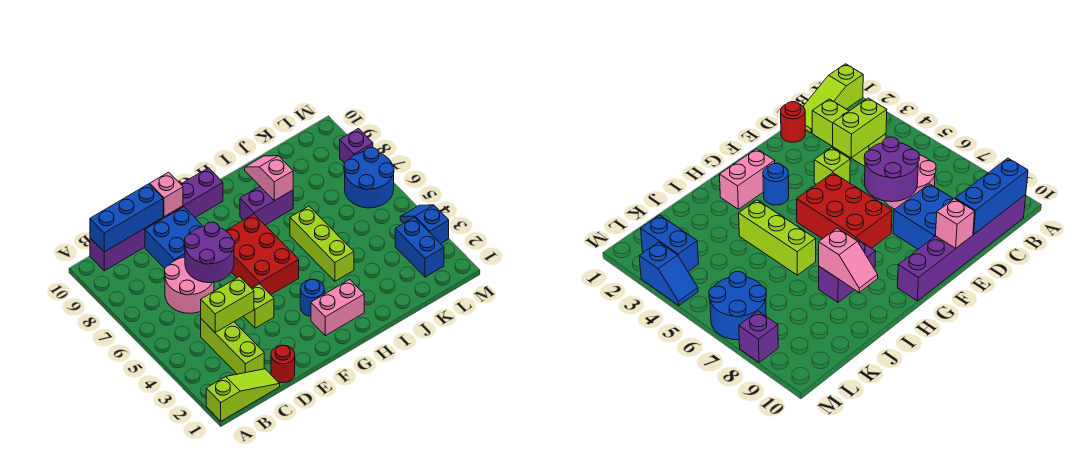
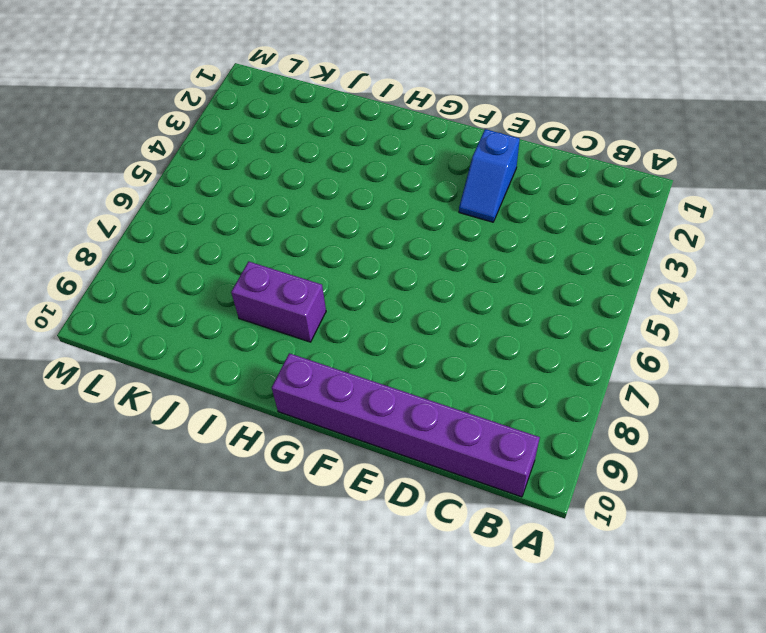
blue slope E2:E3 level 1 top 2 -> blue slope M3:M4 level 1 top 3
none -> lime slope A1:C1 level 1 top A
none -> lime brick C2:C4 level 1
none -> pink round brick C6:D7 level 1

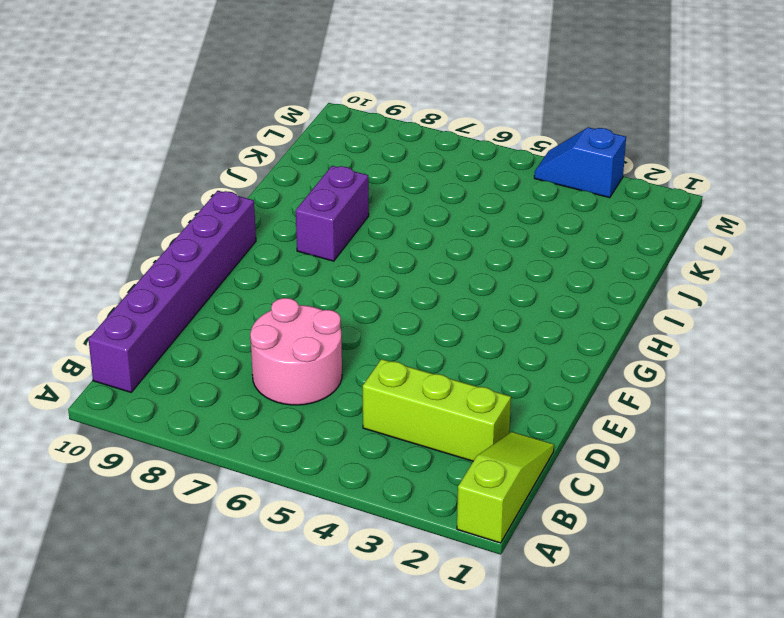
none -> red round brick D1 level 1
none -> blue brick D8:E9 level 1
none -> lime brick E4 level 1

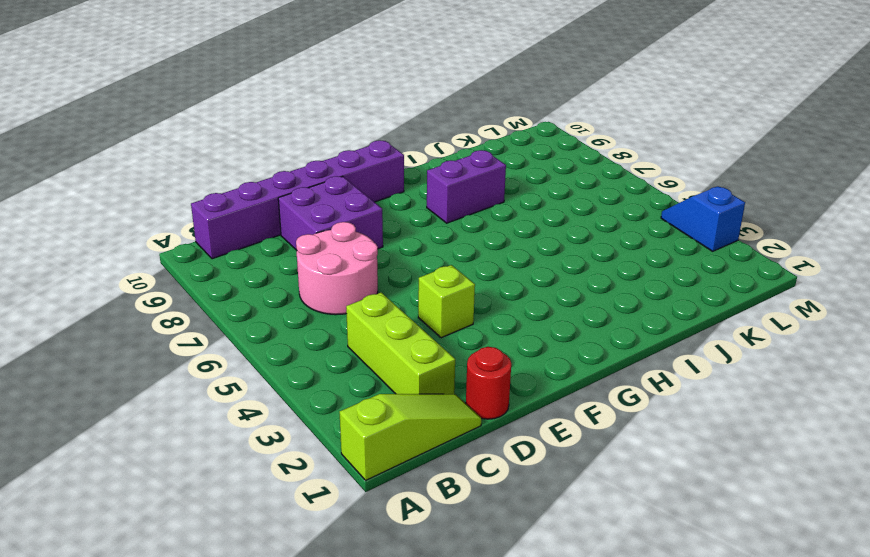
purple brick D8:E9 level 1 -> blue brick D8:E9 level 1
none -> red brick F5:G7 level 1
none -> pink brick G2:H2 level 1
none -> blue round brick G3 level 1

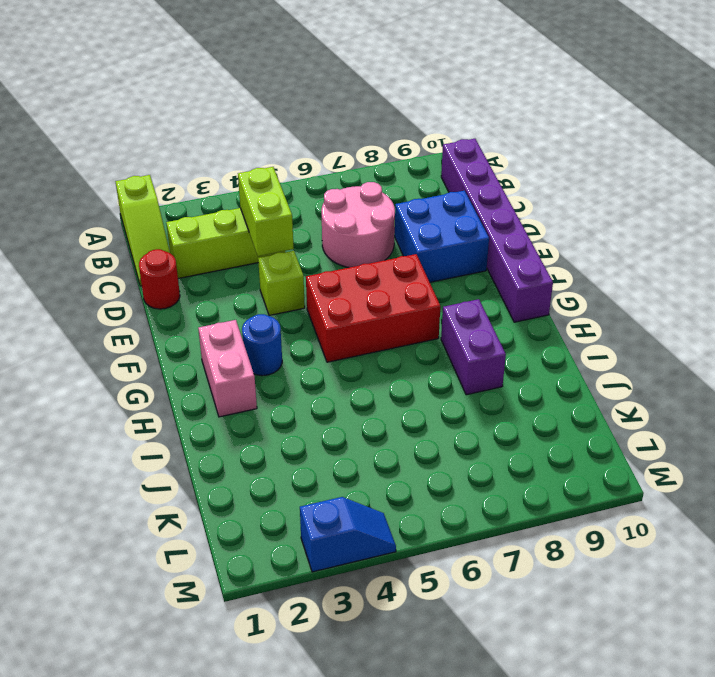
none -> lime brick I4:I6 level 1
none -> blue brick L2:L3 level 1
none -> blue round brick L6:M7 level 1

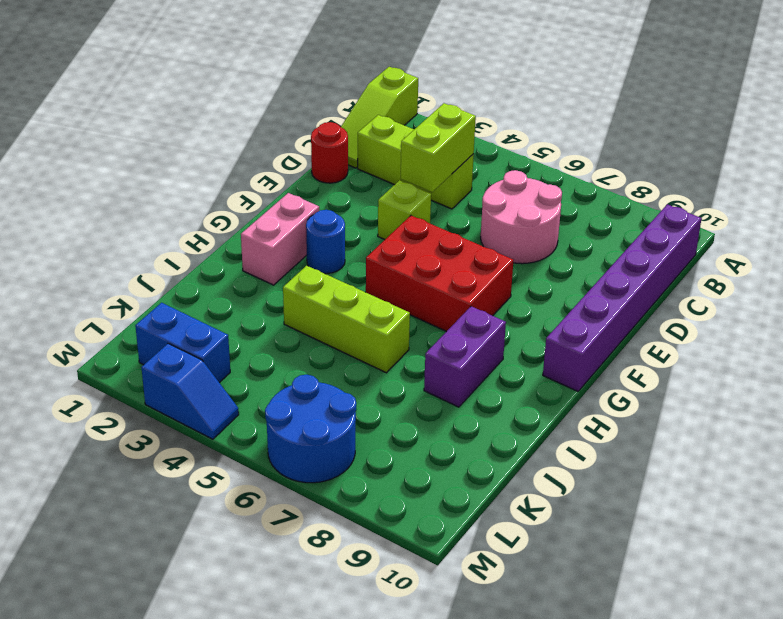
none -> blue brick D8:E9 level 1
none -> purple brick M8 level 1
none -> blue brick B10:D10 level 2

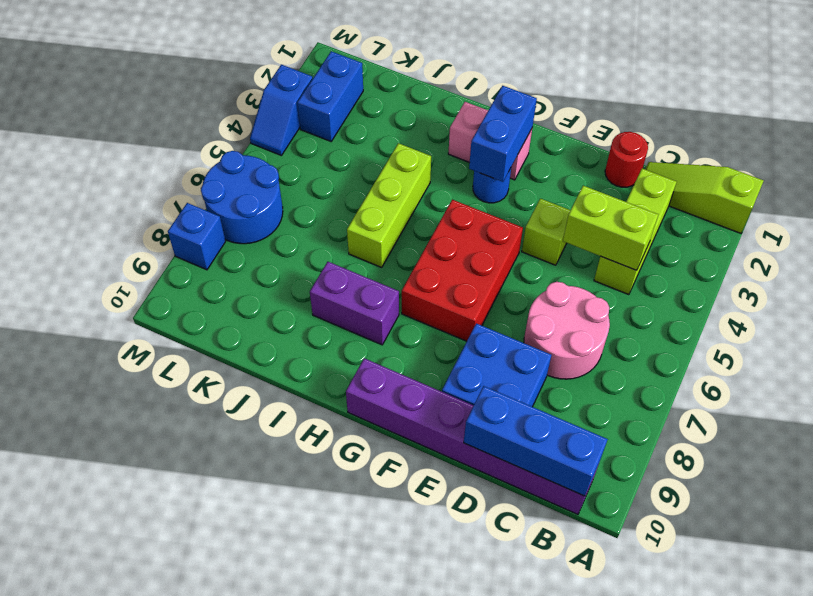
blue brick G2:G3 level 2 -> none
blue brick M8 level 1 -> purple brick M8 level 1
none -> purple round brick D6:E7 level 2
none -> pink brick E10 level 2
none -> pink slope I8:I9 level 2 top 8

